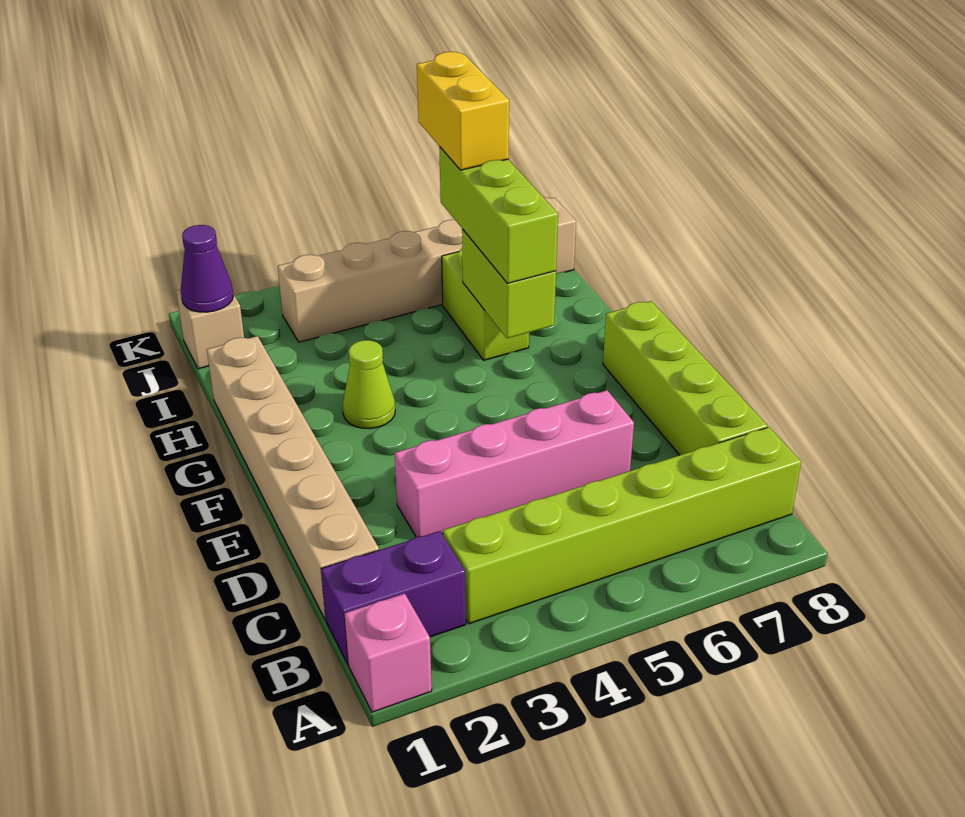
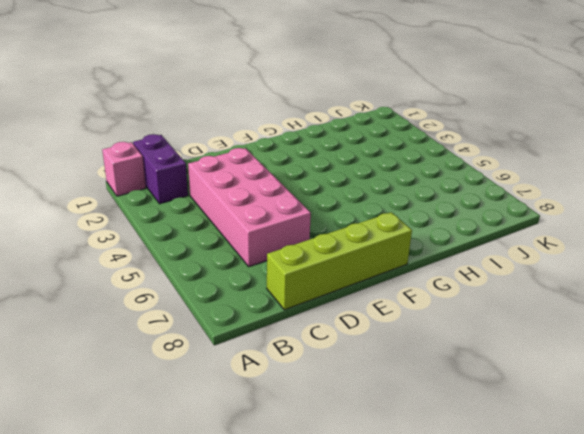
pink brick C3:D6 level 1 -> pink brick D3:D6 level 1
none -> lime brick B3:B8 level 1
none -> tan brick C1:H1 level 1
none -> lime cone G3 level 1

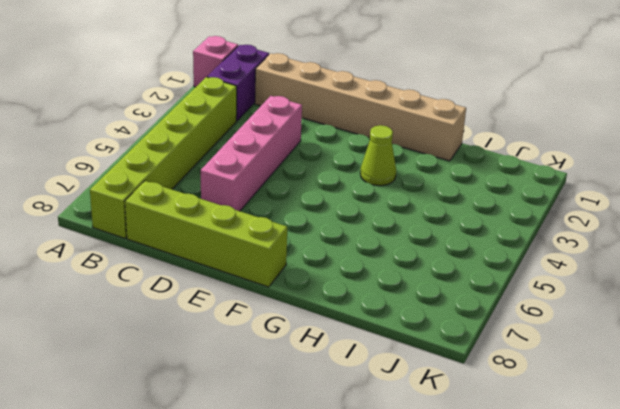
none -> lime brick H6:I6 level 1
none -> tan brick J1 level 1
none -> tan brick J3:J8 level 1

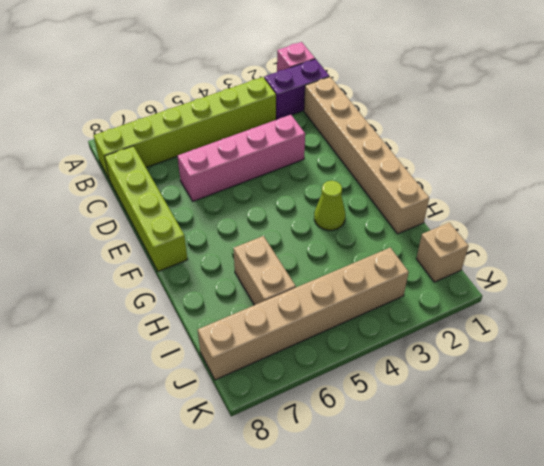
tan brick H6:I6 level 1 -> lime brick H6:I6 level 1
none -> lime brick G6:H6 level 2
none -> purple cone J1 level 2
none -> lime brick G6:I6 level 3

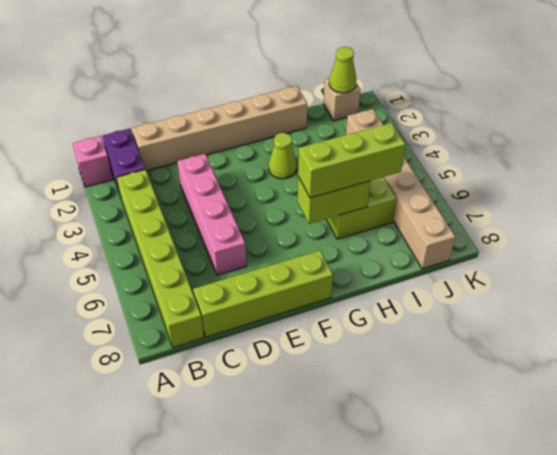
lime cone J1 level 2 -> purple cone J1 level 2
none -> yellow brick I6:J6 level 4

